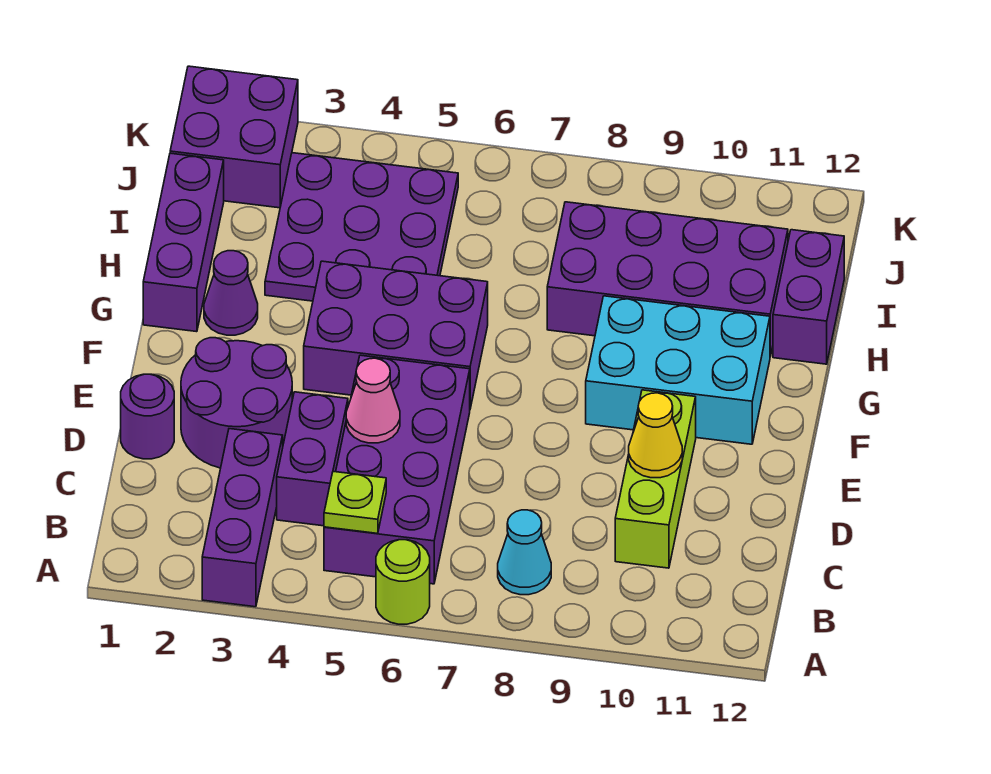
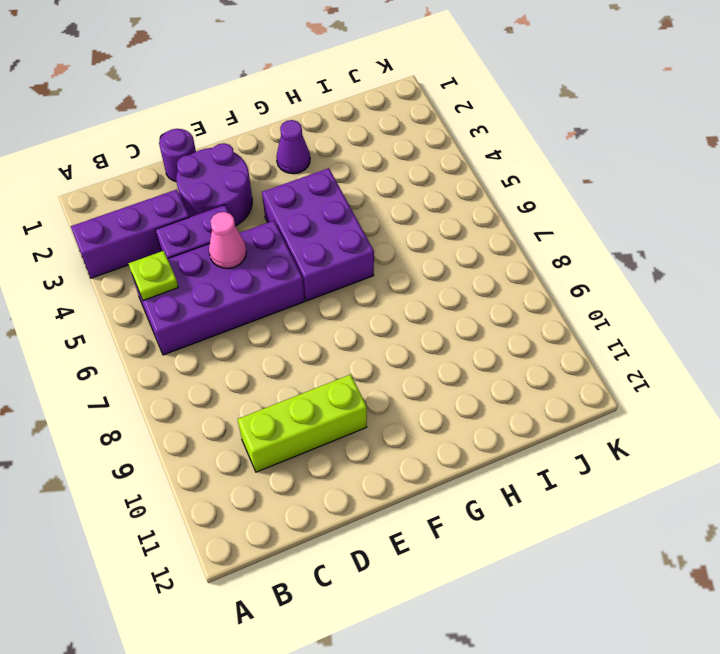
none -> lime round brick A6 level 1
none -> cyan cone B8 level 1
none -> cyan brick F9:G11 level 1

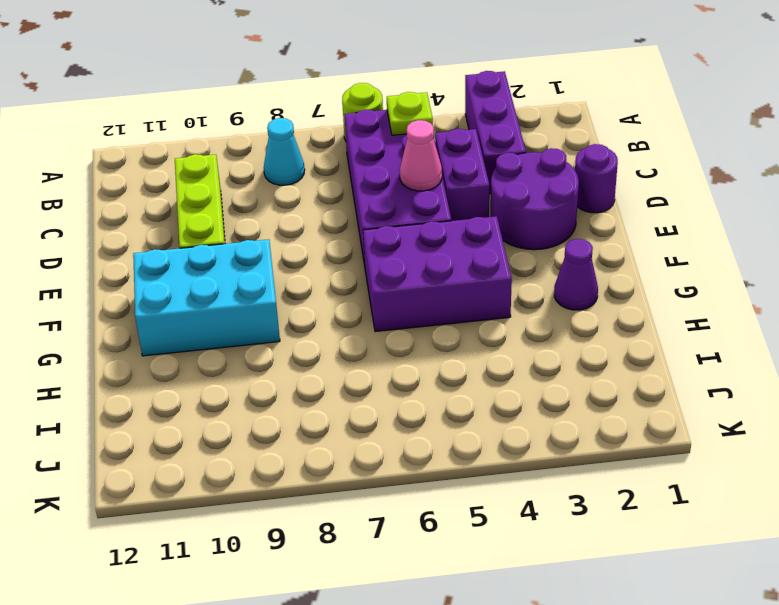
none -> purple brick G1:I1 level 1
none -> purple plate H3:J5 level 1
none -> purple brick H8:I11 level 1

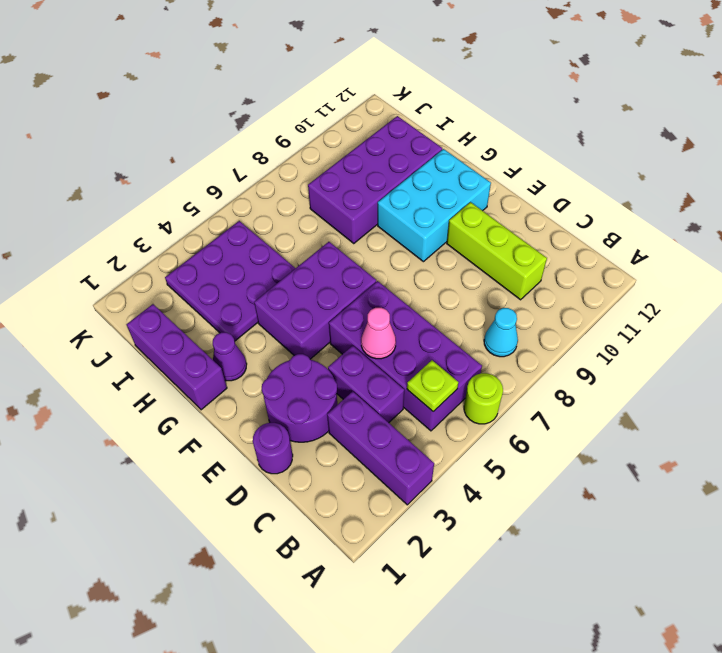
none -> purple brick H12:I12 level 1
none -> purple brick J1:K2 level 1
none -> yellow cone D10 level 2

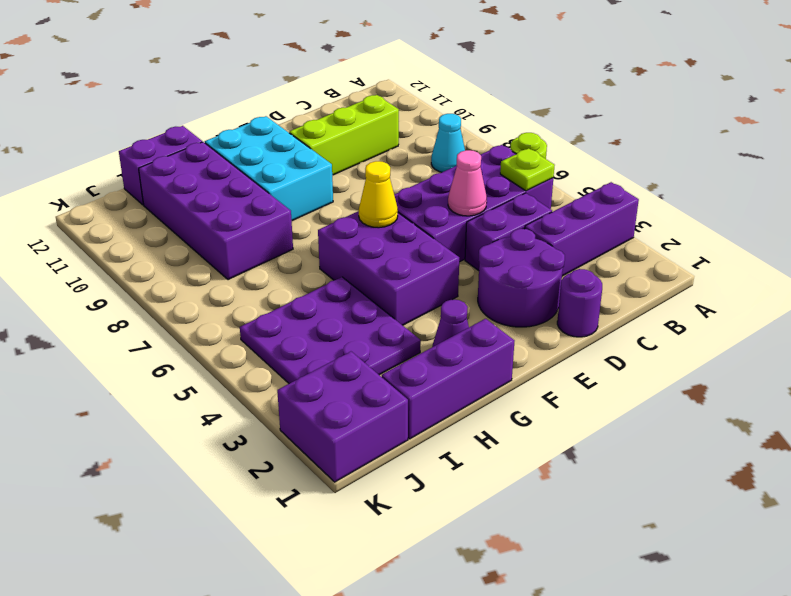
yellow cone F6 level 2 -> yellow cone D10 level 2

